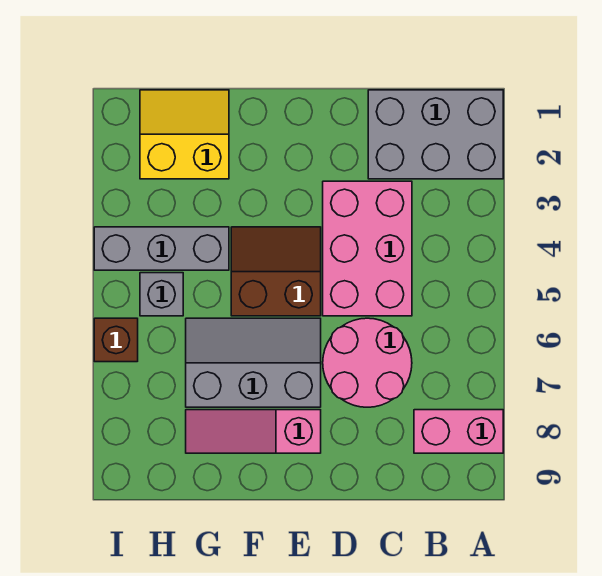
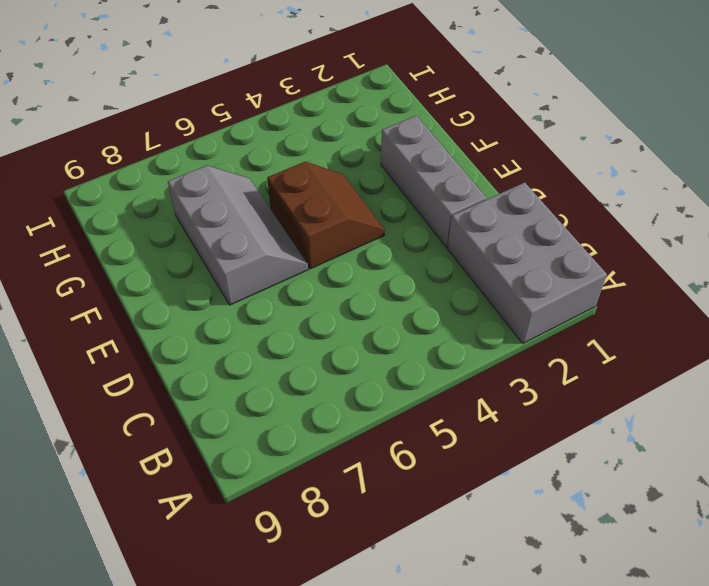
grey brick D2:F2 level 1 -> grey brick G4:I4 level 1
none -> pink brick A8:B8 level 1
none -> pink brick C3:D5 level 1

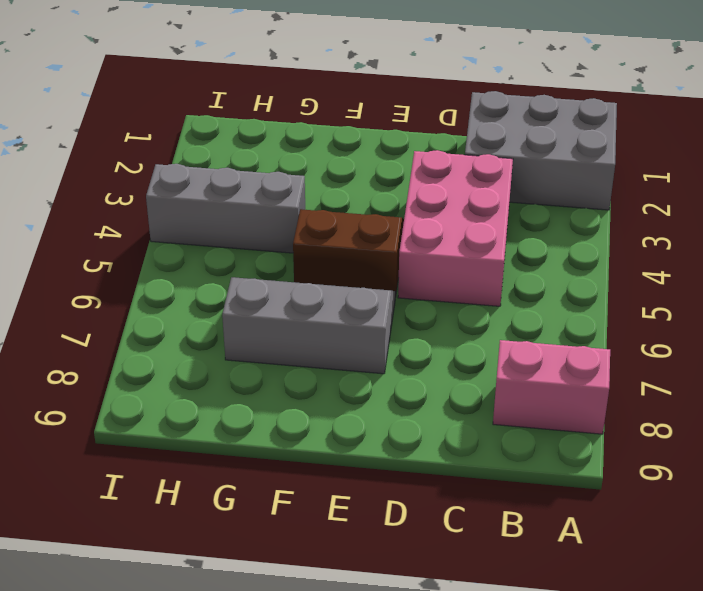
none -> pink round brick C6:D7 level 1
none -> pink slope E8:G8 level 1 top E

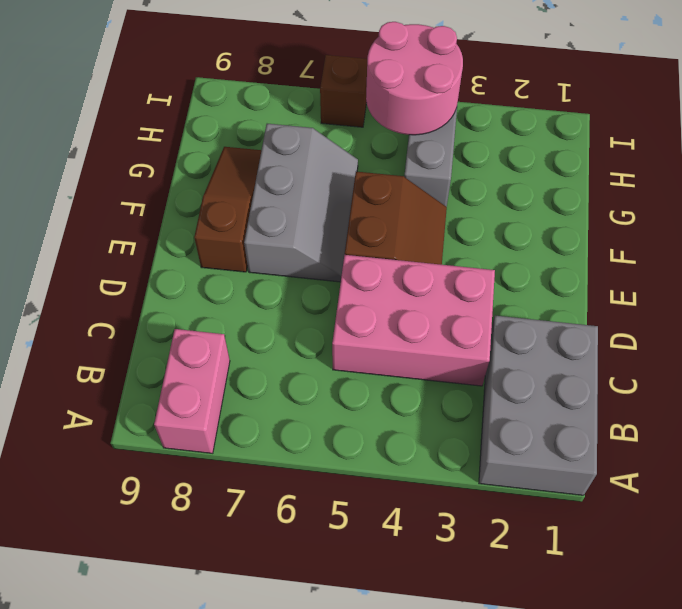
brown slope E8:G8 level 1 top E -> pink slope E8:G8 level 1 top E
pink round brick H4:I5 level 2 -> pink round brick C6:D7 level 1
none -> yellow slope G1:H2 level 1 top 2
none -> grey brick H5 level 1

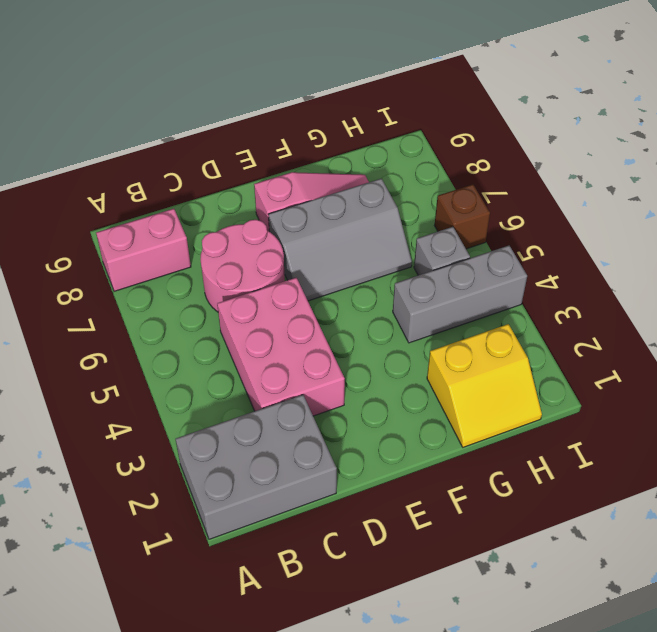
none -> brown slope E4:F5 level 1 top 5

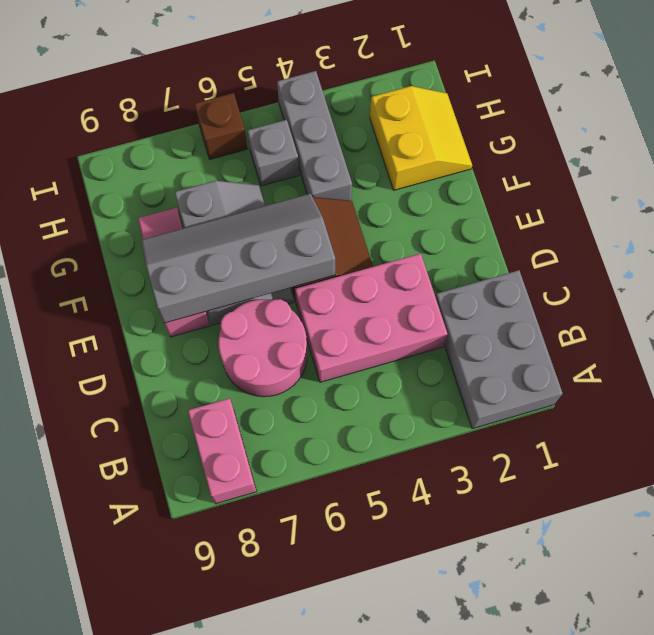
grey slope E5:F8 level 2 top E -> none

